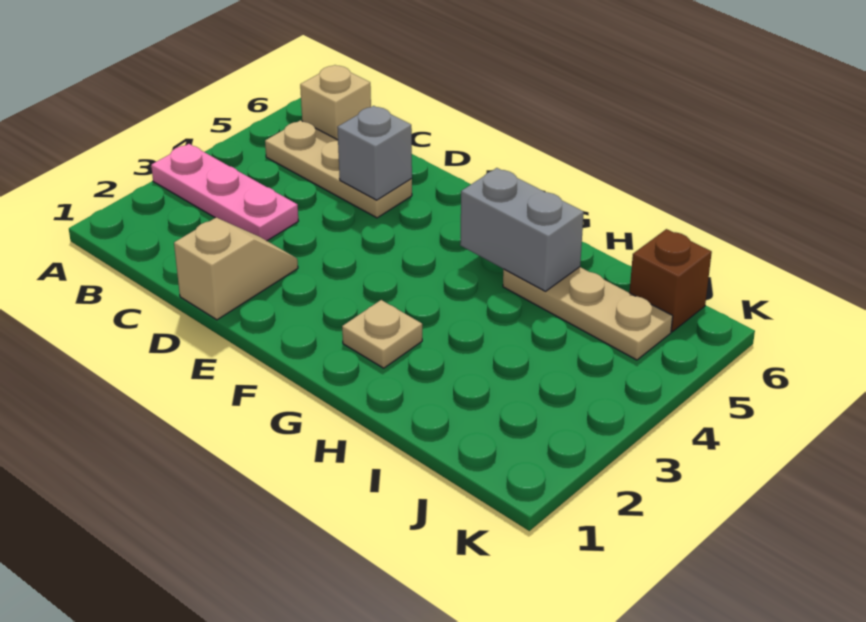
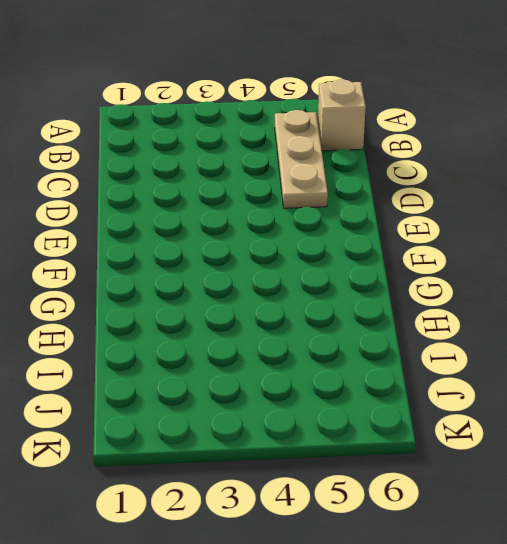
none -> pink plate A3:C3 level 1
none -> tan slope D1:D2 level 1 top 1

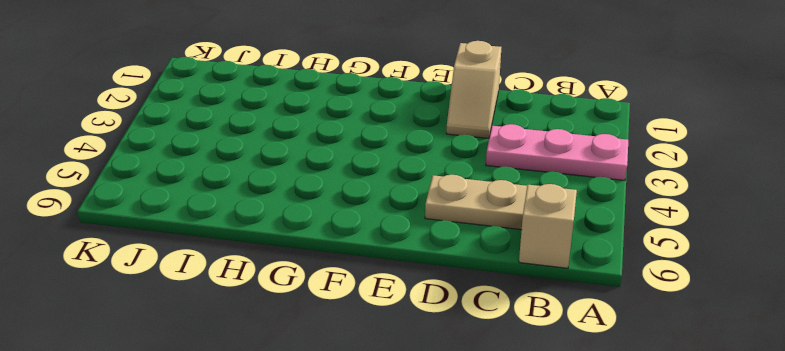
none -> tan plate G2 level 1
none -> tan plate H5:J5 level 1

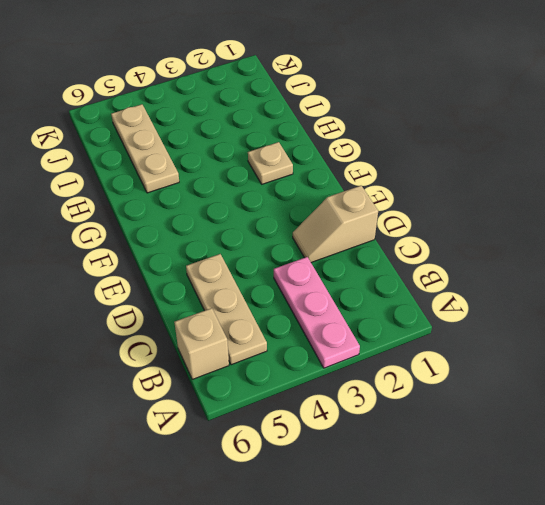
none -> brown brick J6 level 1
none -> grey brick D5 level 2

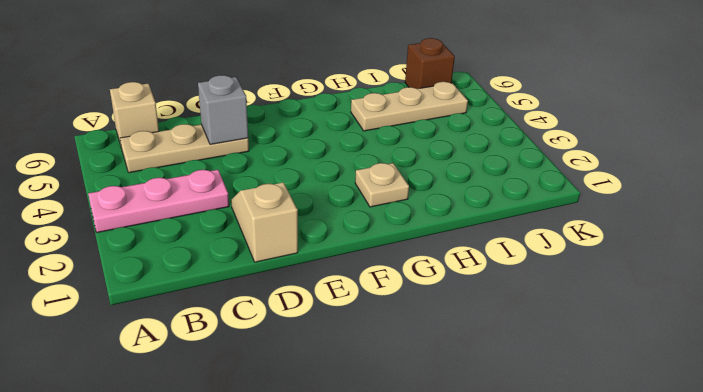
none -> grey brick G5:H5 level 2

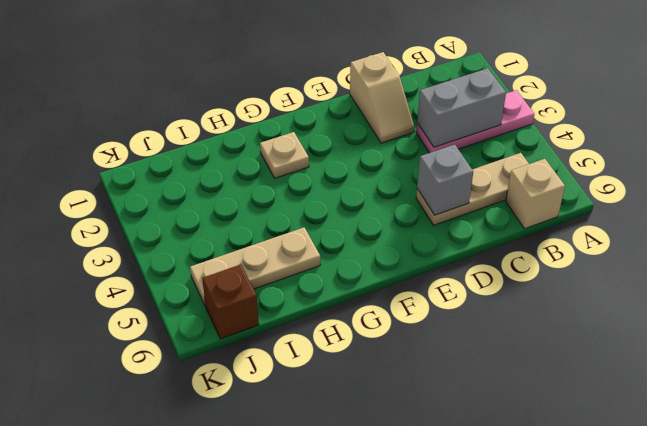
grey brick B3:C3 level 2 -> grey brick G5:H5 level 2

